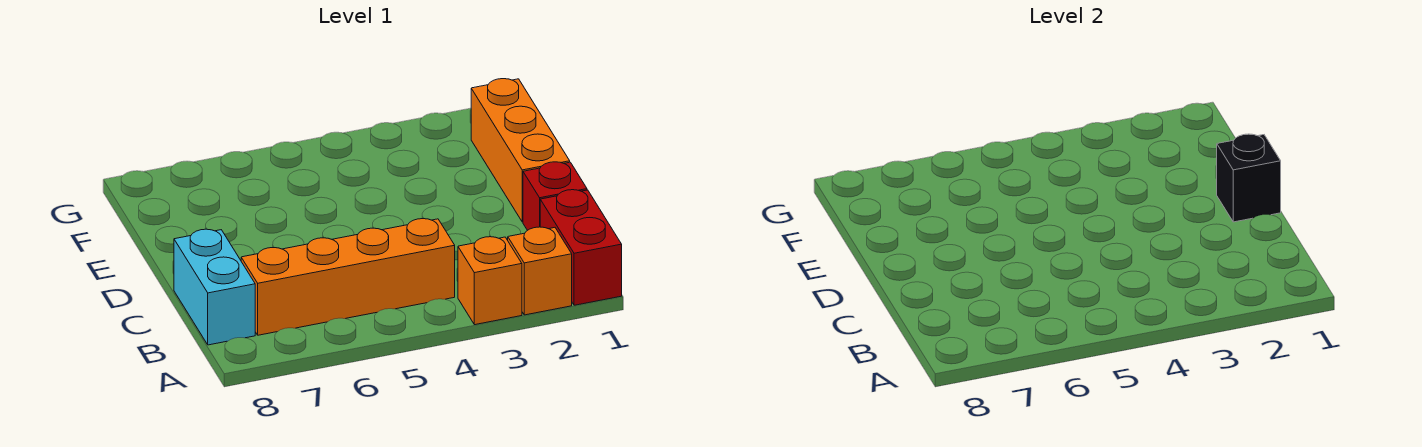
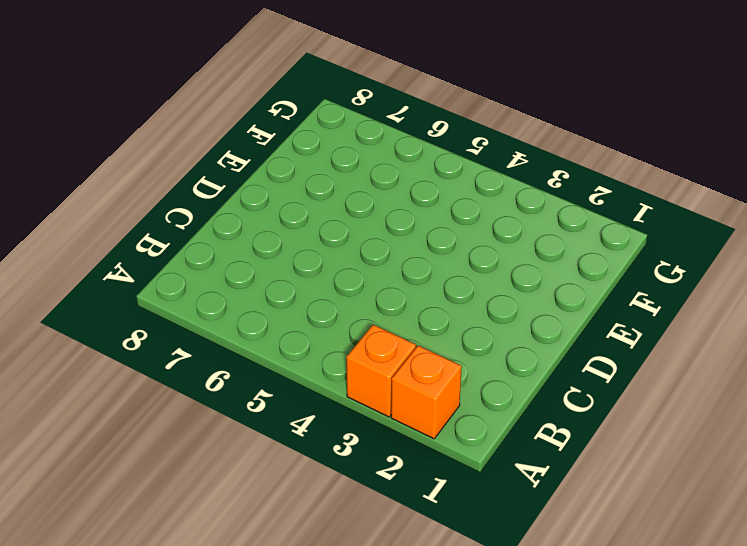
none -> red brick A1:B1 level 1
none -> orange brick B4:B7 level 1

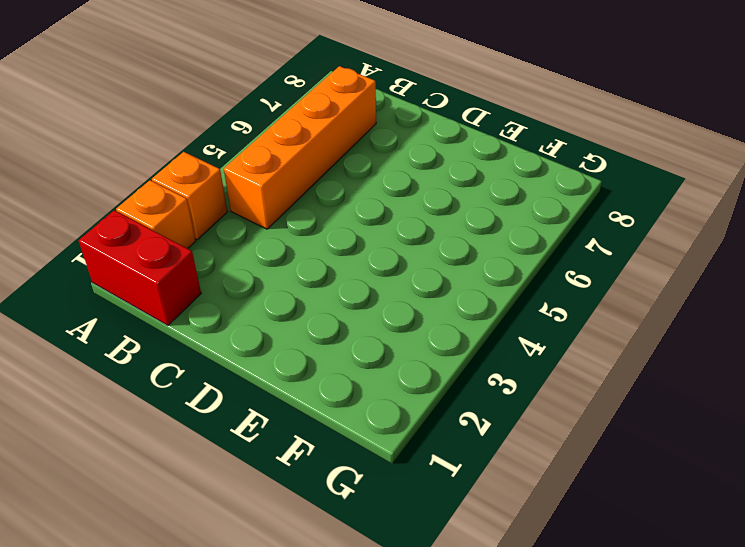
none -> cyan brick B8:C8 level 1
none -> red brick C1 level 1

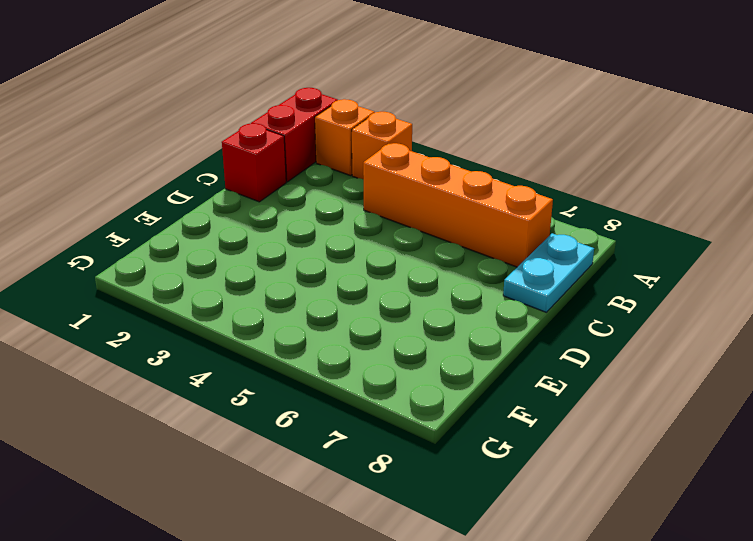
cyan plate B8:C8 level 1 -> cyan brick B8:C8 level 1
none -> orange brick D1:F1 level 1
none -> black brick D1 level 2

